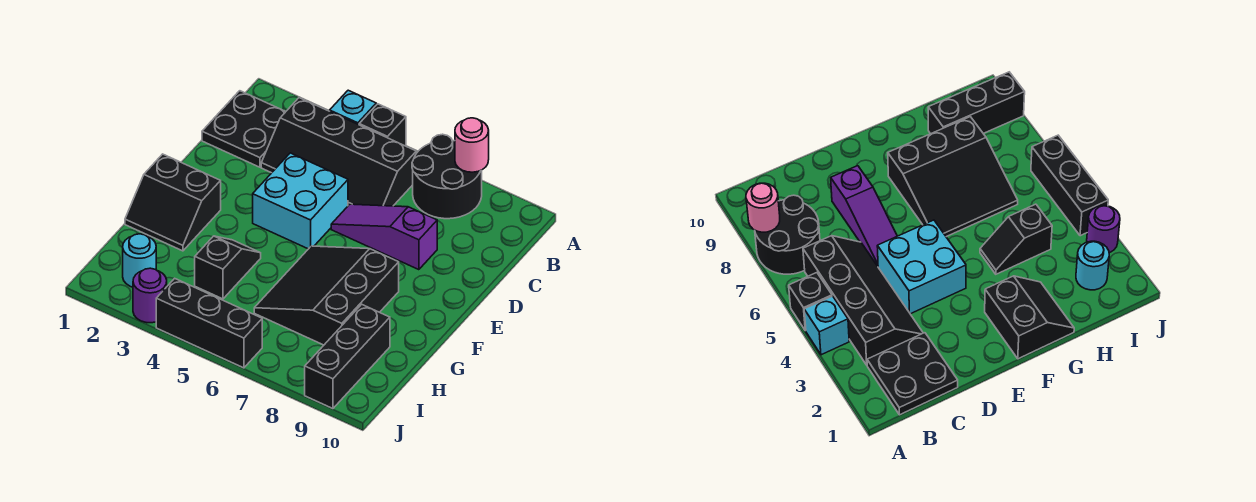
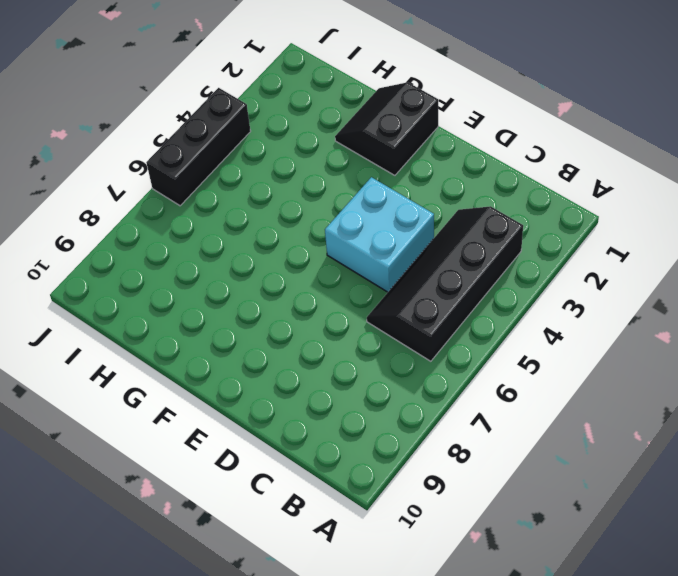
none -> cyan brick A4 level 1
none -> black brick A5 level 1
none -> black round brick A7:B8 level 1

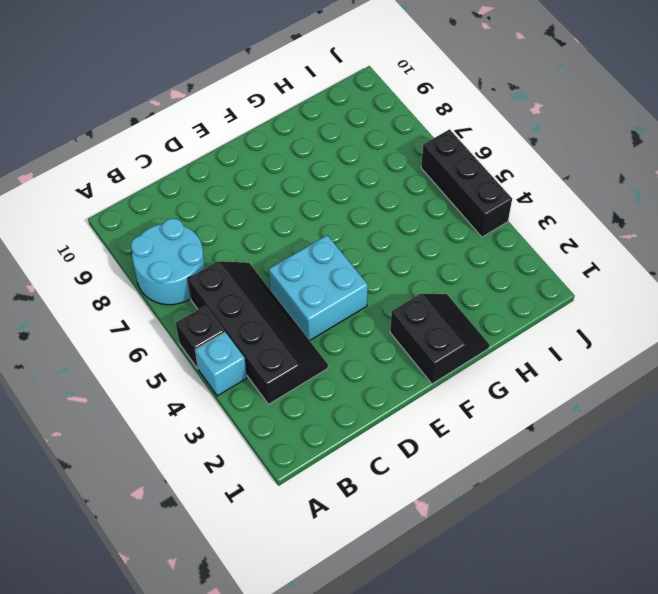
cyan round brick A7:B8 level 1 -> black round brick A7:B8 level 1
none -> black plate B1:C2 level 1
none -> purple slope D6:D8 level 1 top 8
none -> black slope F6:H8 level 1 top 8

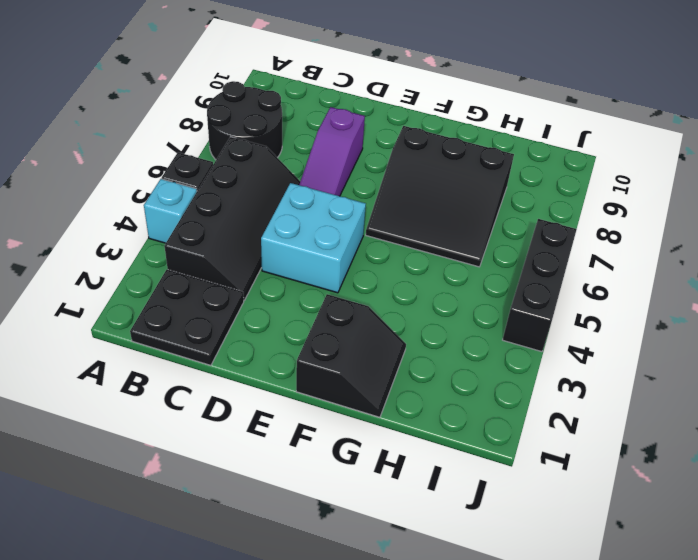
none -> black slope G4:H4 level 1 top H
none -> black brick H9:J9 level 1
none -> cyan round brick I2 level 1

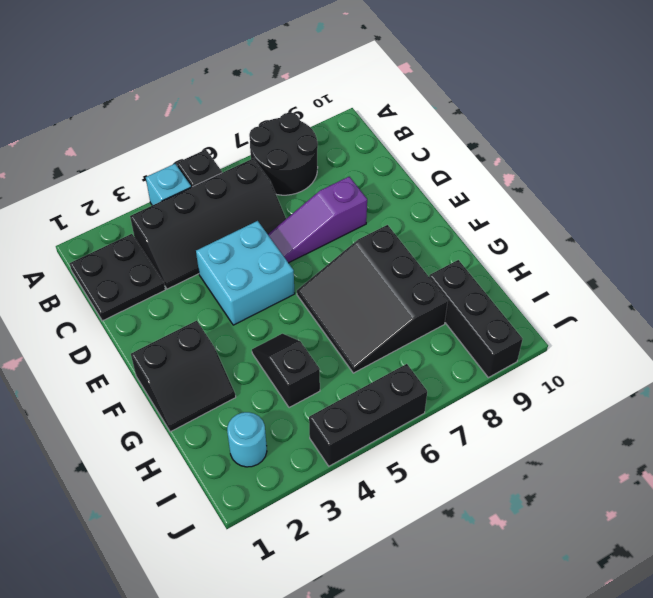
none -> purple round brick J3 level 1
none -> pink round brick A8 level 2

